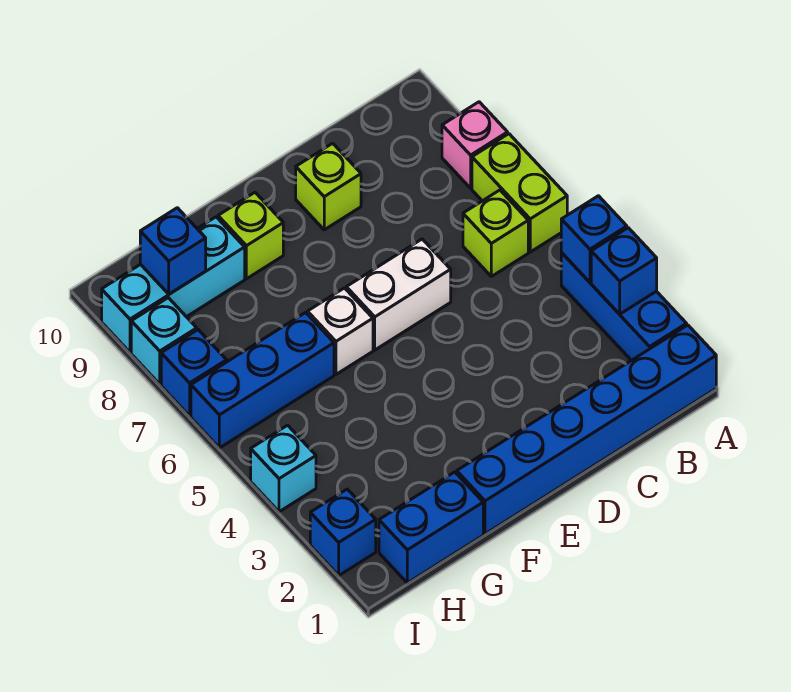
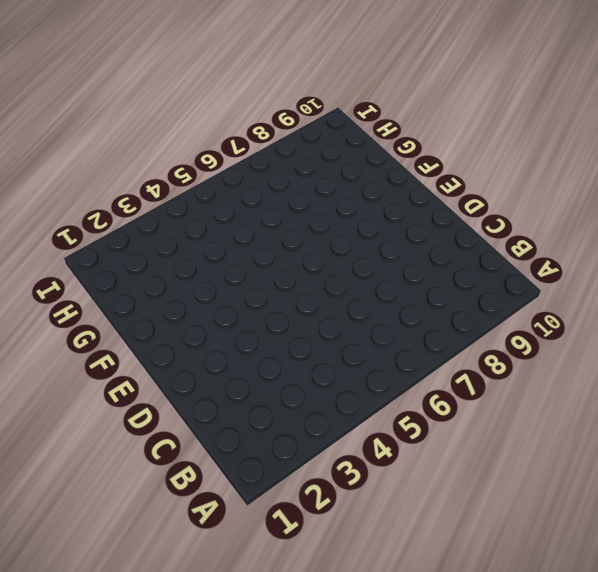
none -> blue brick A1:F1 level 1
none -> blue brick A2:A4 level 1
none -> lime brick A6:A7 level 1

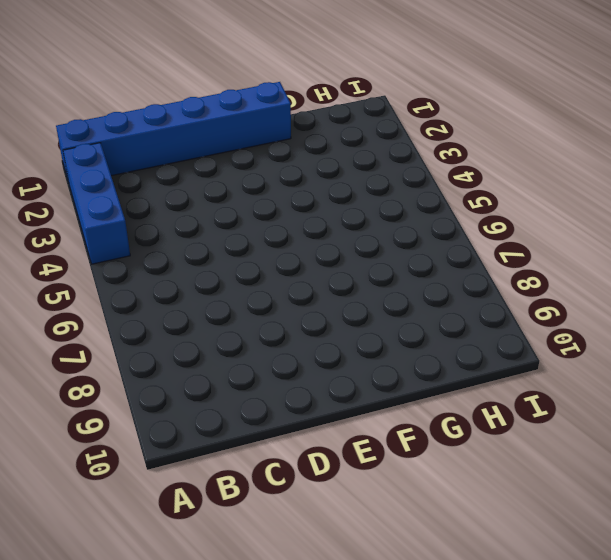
none -> lime brick A6:A7 level 1
none -> pink brick A8 level 1
none -> lime brick B6 level 1

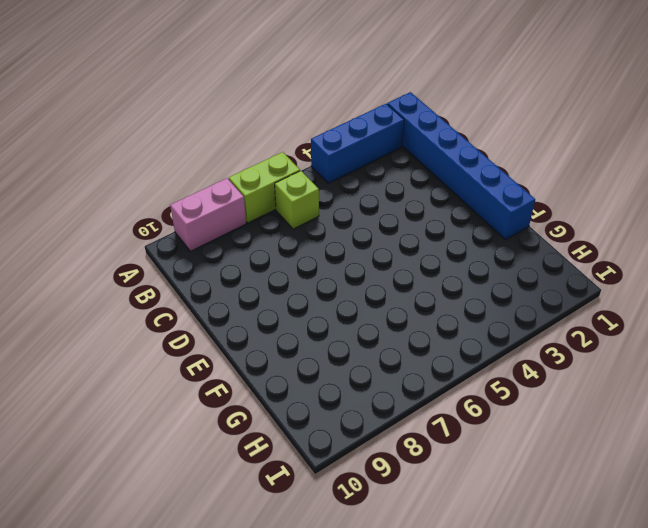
pink brick A8:A9 level 1 -> pink brick A8 level 1
none -> white brick D6:E6 level 1
none -> lime brick D9 level 1
none -> white brick F6 level 1

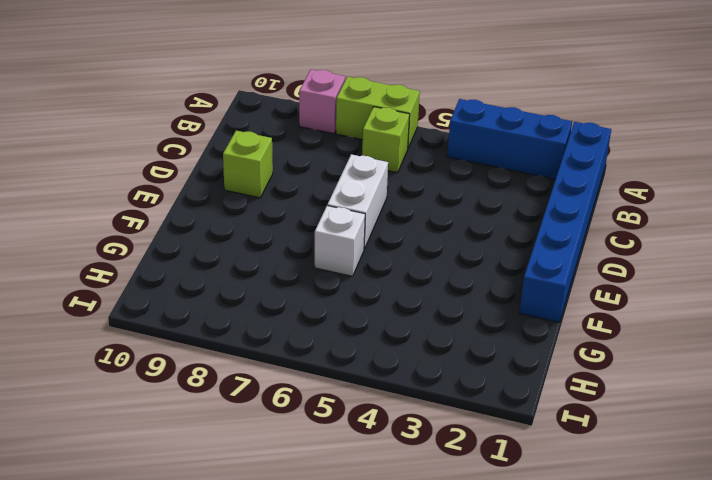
none -> lime brick F9 level 1
none -> blue brick G1:H1 level 1
none -> blue brick G6:I6 level 1

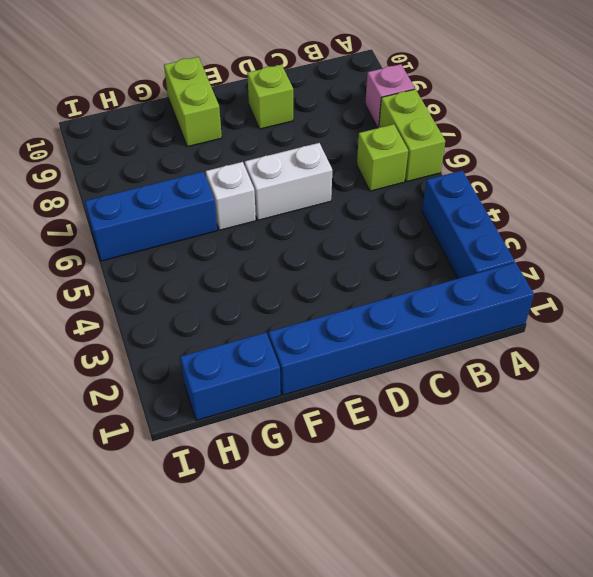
lime brick F9:F10 level 1 -> lime brick F9 level 1
none -> cyan brick G9:I9 level 1
none -> blue brick I2 level 1
none -> cyan brick I4 level 1

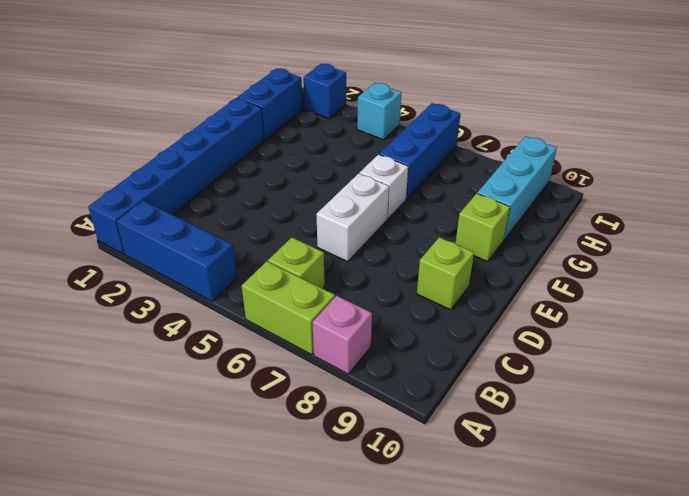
none -> blue brick I7 level 1
none -> cyan brick I8 level 1
none -> blue brick A3 level 2

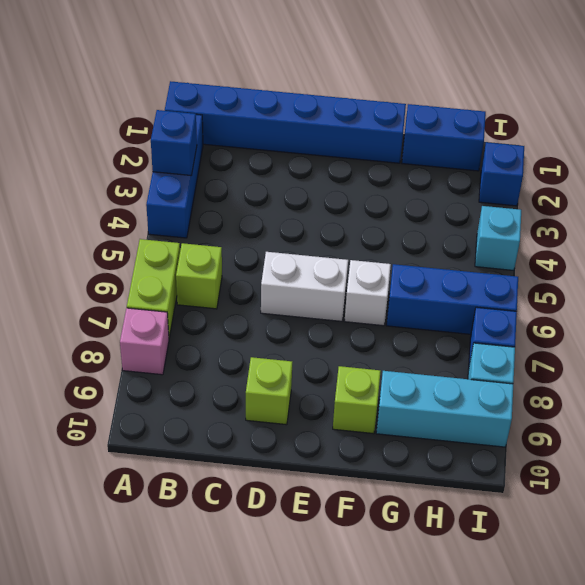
none -> blue brick A4 level 2
none -> blue brick H9 level 2

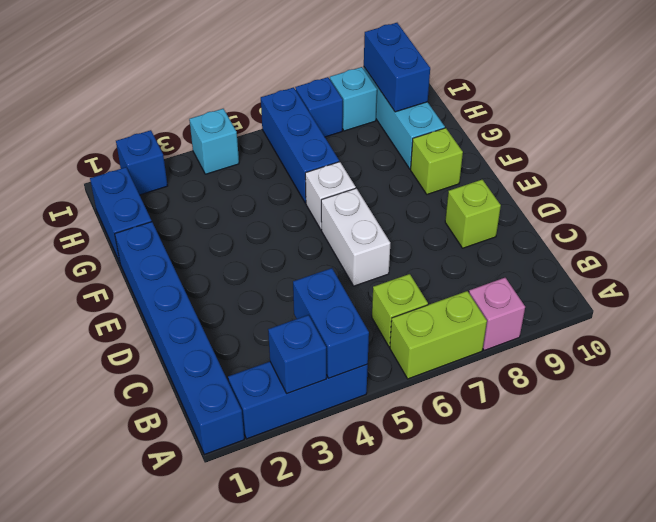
blue brick A4:B4 level 2 -> blue brick A4 level 2
blue brick H9:I9 level 2 -> blue brick H9 level 2

